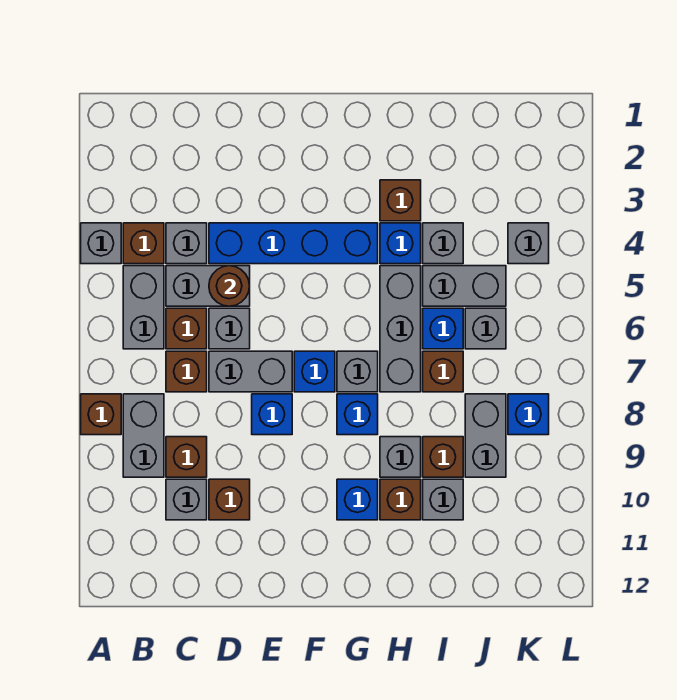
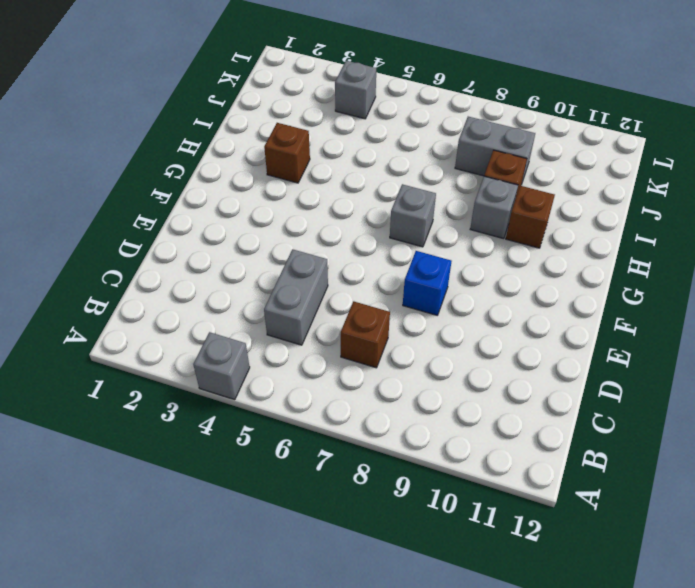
none -> brown brick A8 level 1
none -> brown brick B4 level 1
none -> grey brick B5:B6 level 1
none -> grey brick B8:B9 level 1

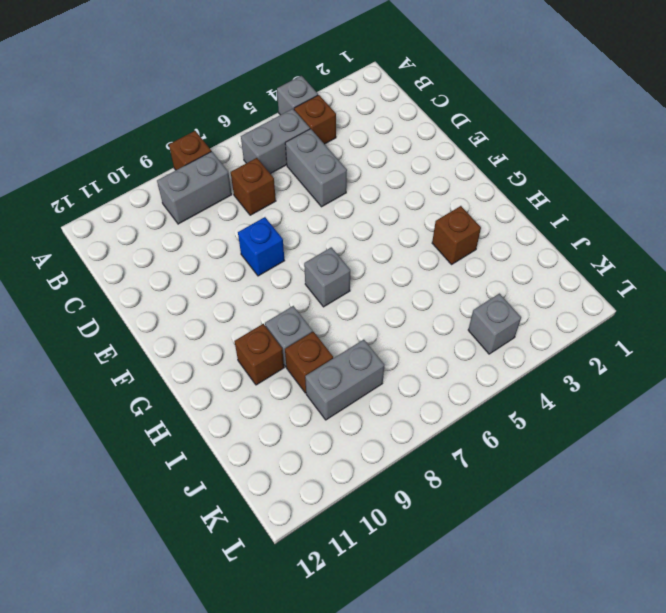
none -> grey brick C4 level 1
none -> brown brick C6 level 1
none -> brown brick C9 level 1
none -> grey brick C10 level 1

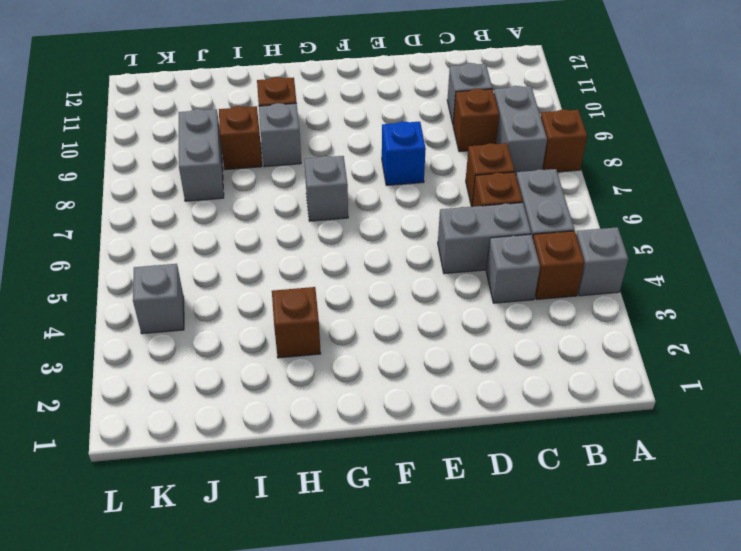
none -> blue brick D4:G4 level 1
none -> grey brick D6 level 1
none -> grey brick D7:E7 level 1
none -> brown brick D10 level 1

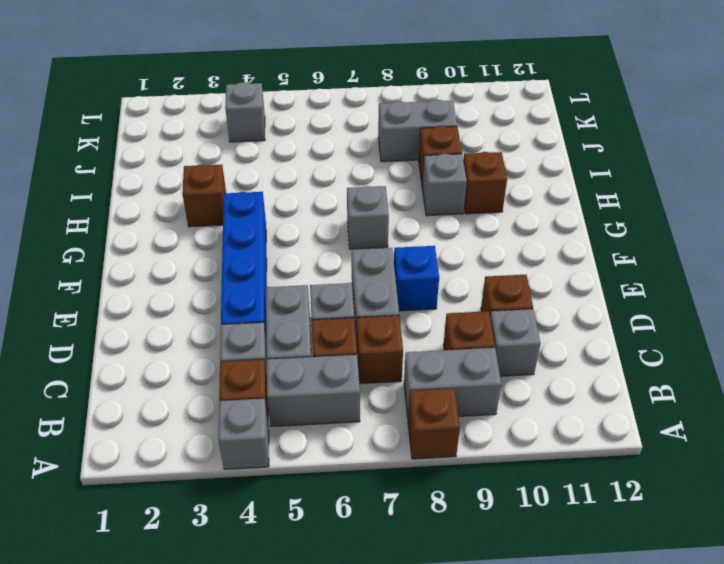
none -> blue brick F7 level 1
none -> blue brick G8 level 1
none -> blue brick G10 level 1
none -> blue brick H4 level 1

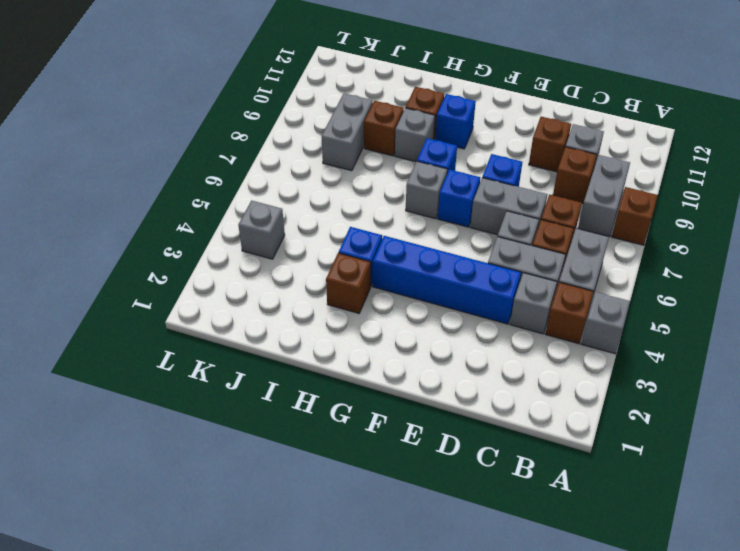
none -> grey brick H5:H7 level 1
none -> grey brick I4 level 1
none -> grey brick I5:J5 level 1
none -> blue brick I6 level 1

